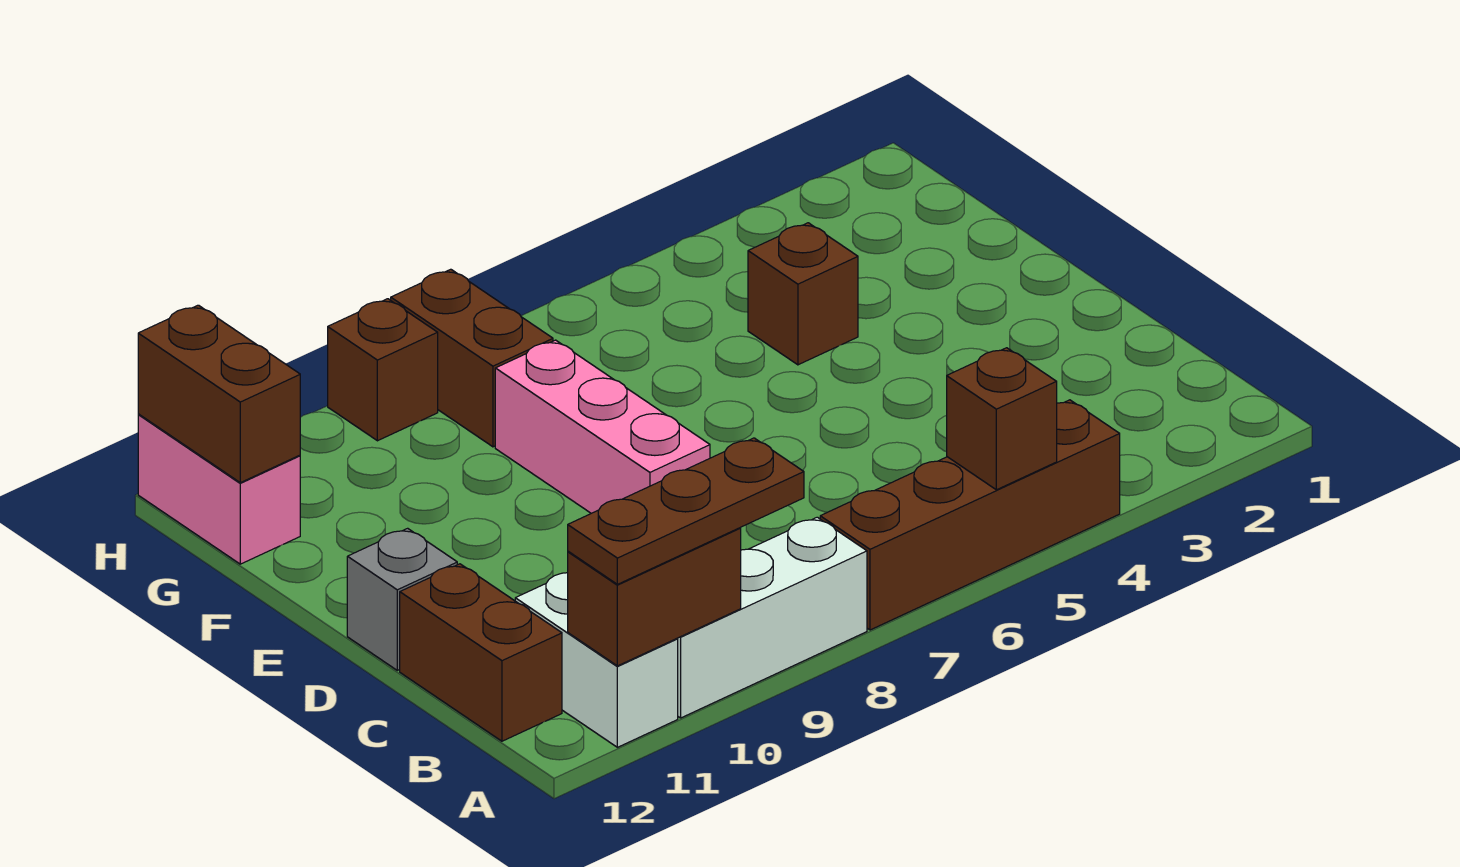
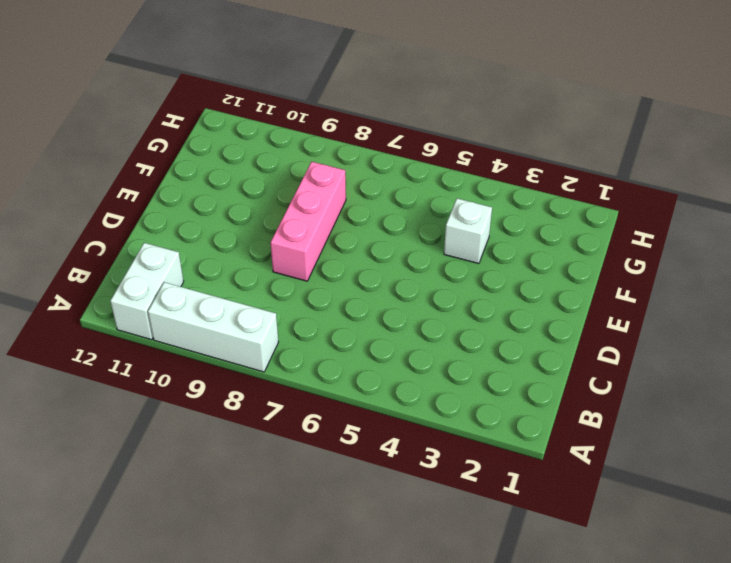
white brick F4 level 1 -> brown brick F4 level 1
none -> brown brick A4:A7 level 1
none -> brown brick B12:C12 level 1
none -> grey brick D12 level 1

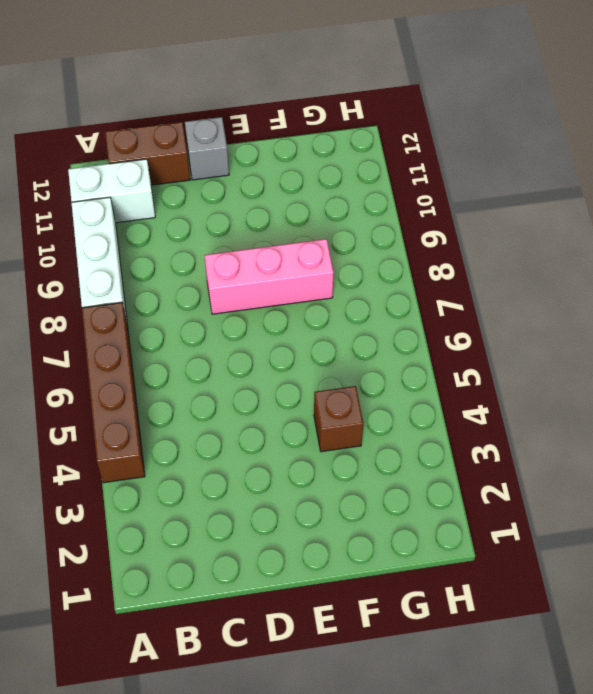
none -> brown brick G8:H8 level 1
none -> pink brick G12:H12 level 1
none -> brown brick H9 level 1

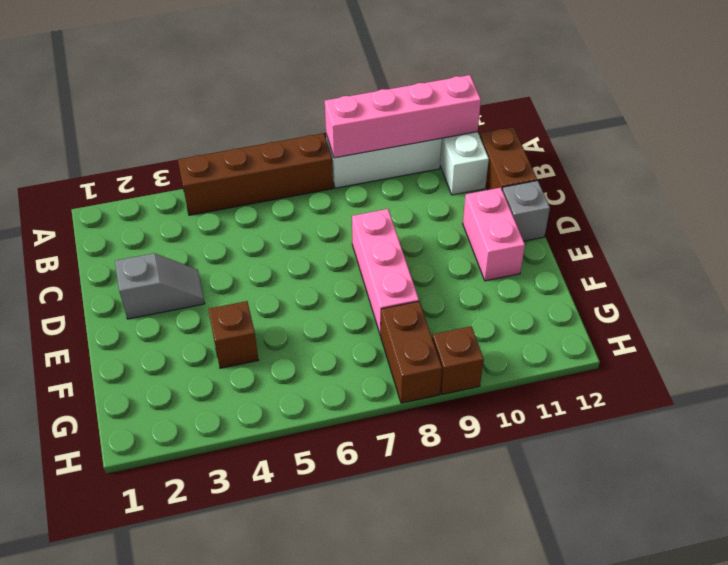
pink brick A8:A11 level 2 -> brown brick A10:A11 level 2
grey slope D2:D3 level 1 top 2 -> none
pink brick D11:E11 level 1 -> pink brick G12:H12 level 1
none -> brown brick A5 level 2
none -> brown brick G12:H12 level 2
none -> brown plate A9:A11 level 3

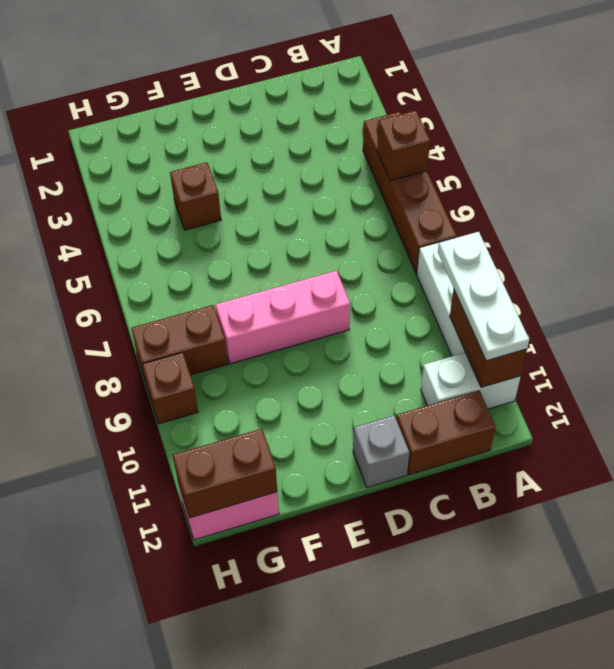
white plate A9:A11 level 3 -> brown plate A9:A11 level 3

